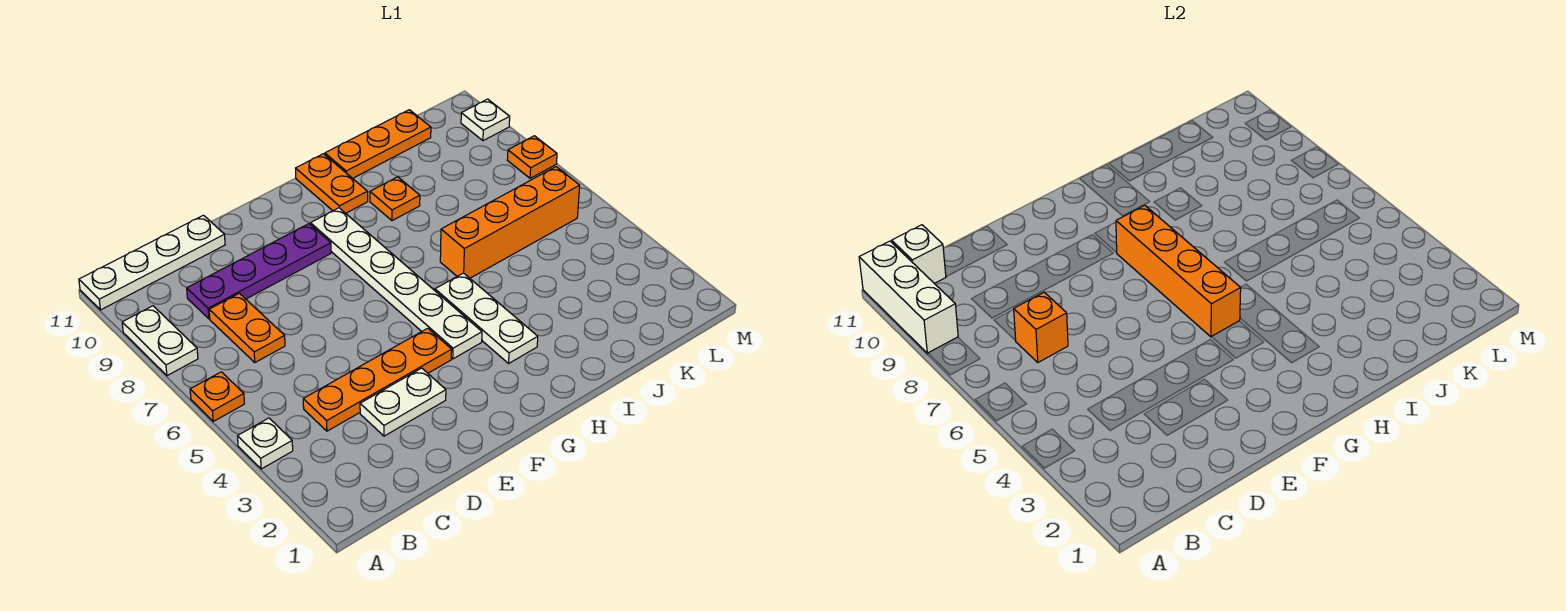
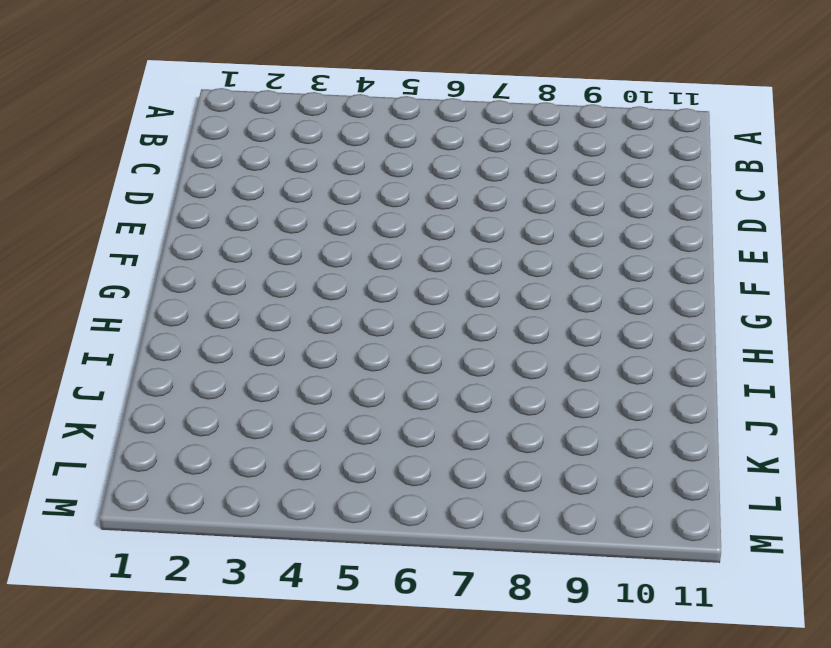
none -> white plate A4 level 1
none -> orange plate A6 level 1
none -> white plate A8:A9 level 1

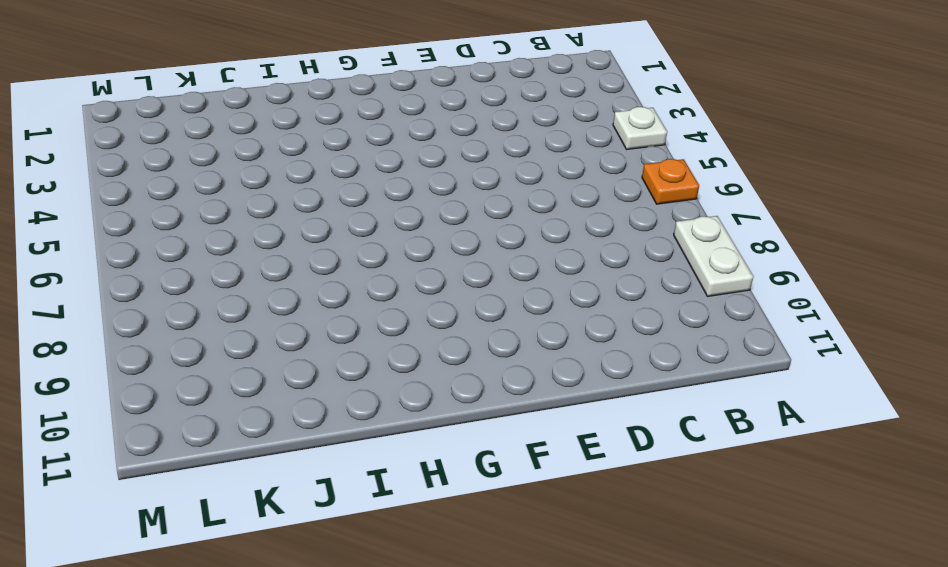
none -> white plate A11:D11 level 1
none -> orange plate C4:F4 level 1
none -> orange plate C7:C8 level 1

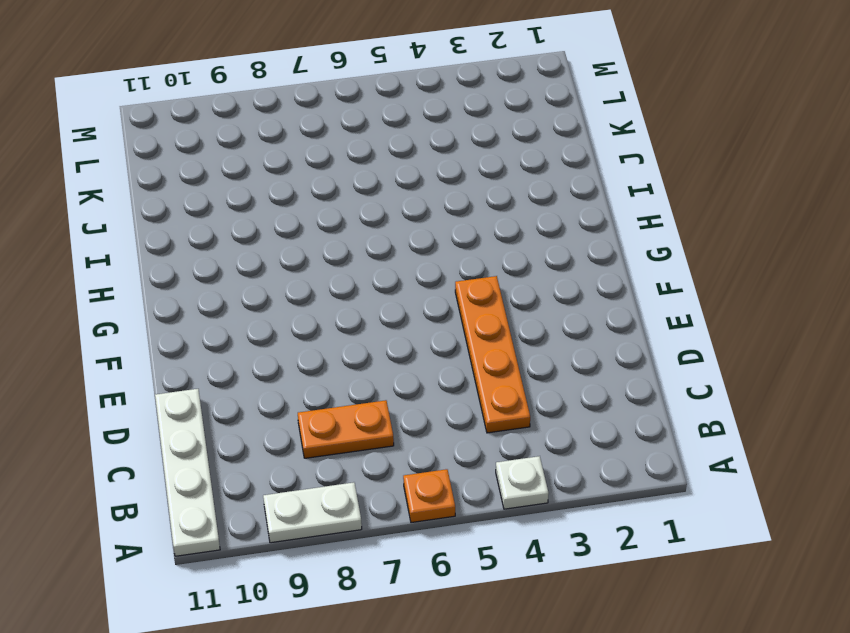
none -> purple plate C9:F9 level 1
none -> white plate D3:E3 level 1
none -> white plate G4:G9 level 1

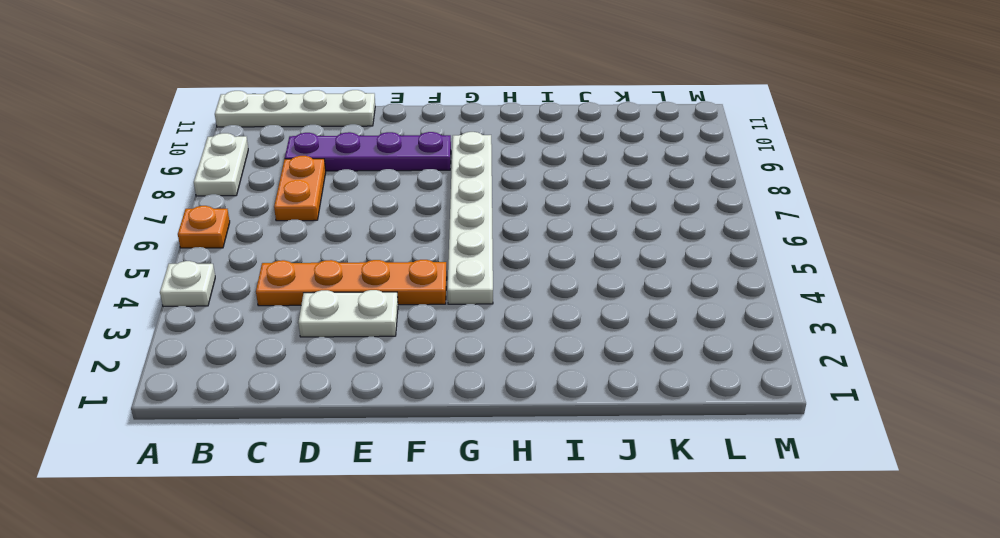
none -> white plate H3:H5 level 1
none -> orange plate H10:H11 level 1
none -> orange brick I6:L6 level 1

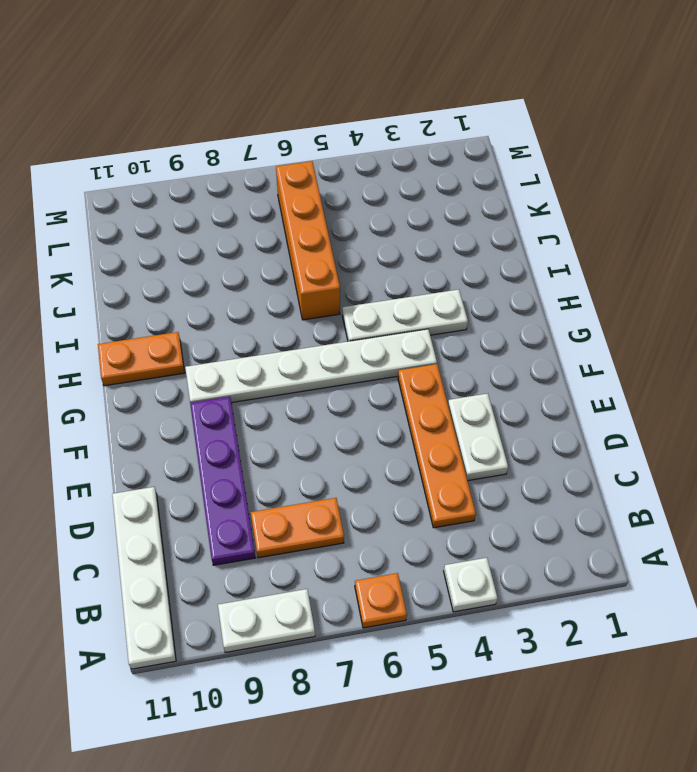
none -> orange plate I9 level 1
none -> orange plate I11:K11 level 1
none -> orange plate M8 level 1

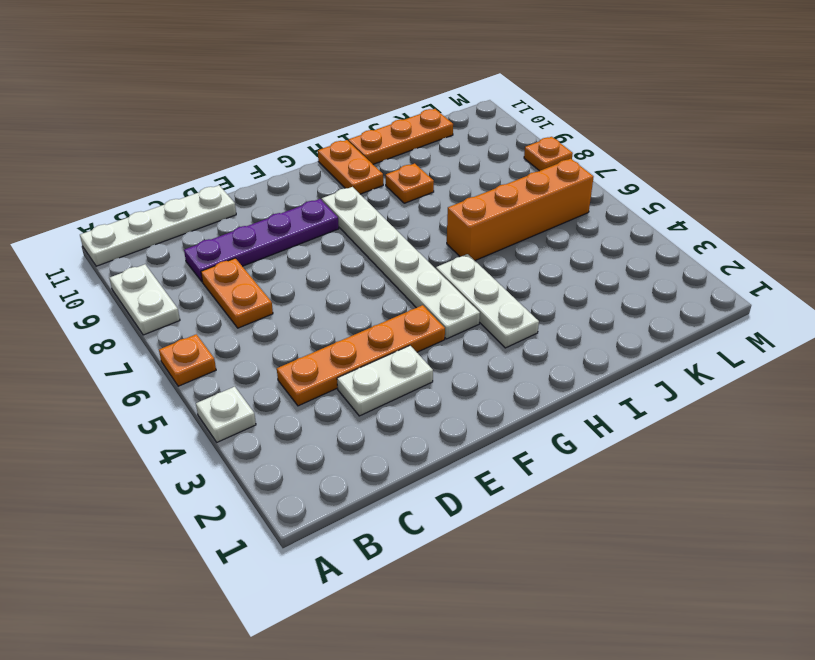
none -> white plate M10 level 1
none -> white brick A9:A11 level 2
none -> white brick B11 level 2

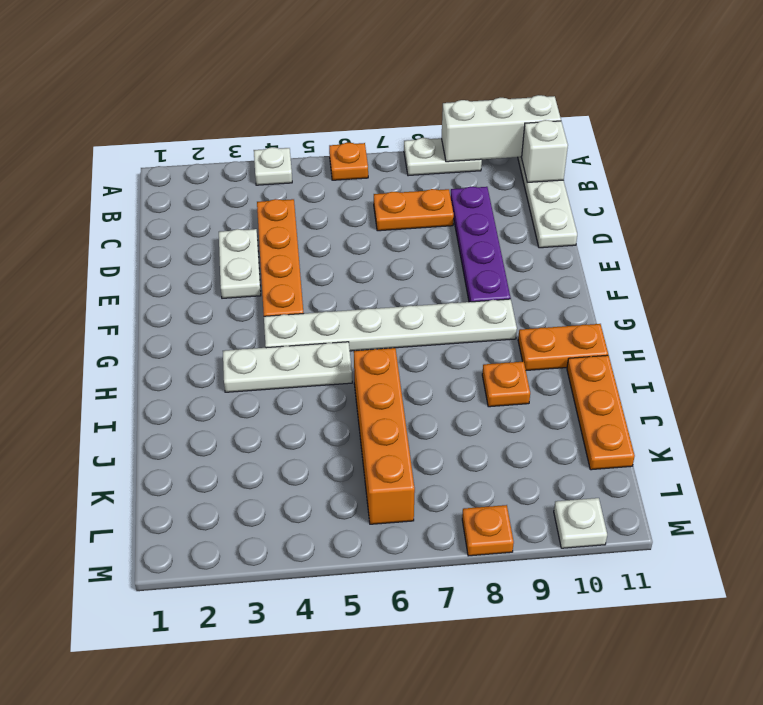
none -> orange brick C7 level 2
none -> orange brick G5:G8 level 2

